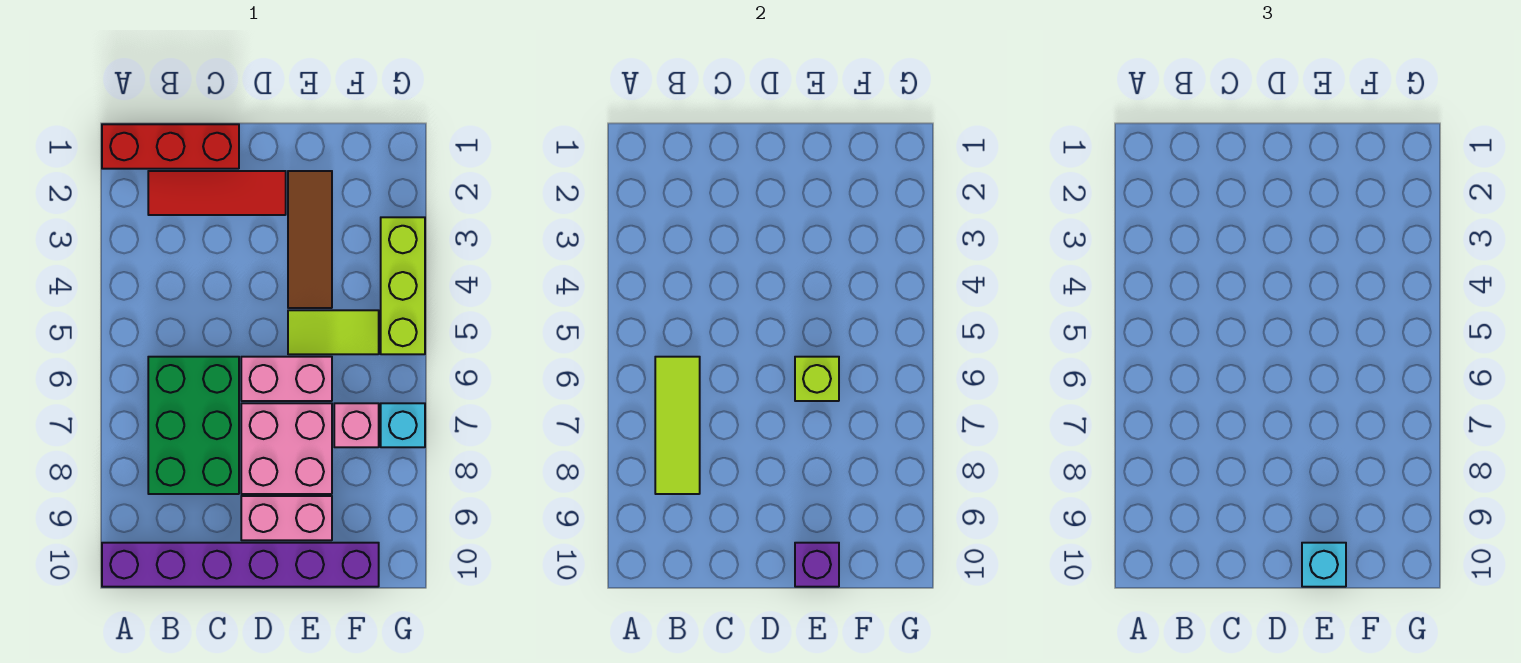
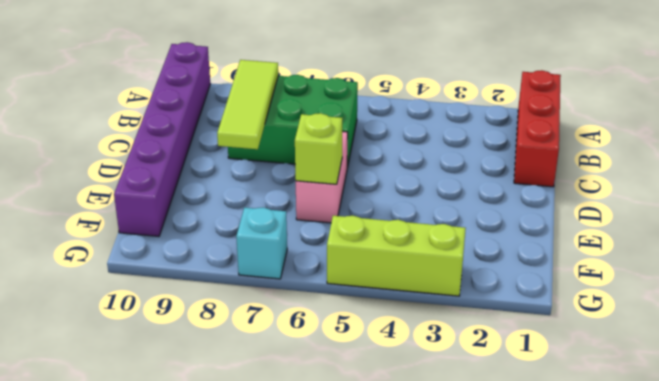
lime tile B8:D8 level 2 -> lime tile B6:B8 level 2
none -> red tile B2:D2 level 1
none -> pink brick D7:E8 level 1
none -> pink brick D9:E9 level 1

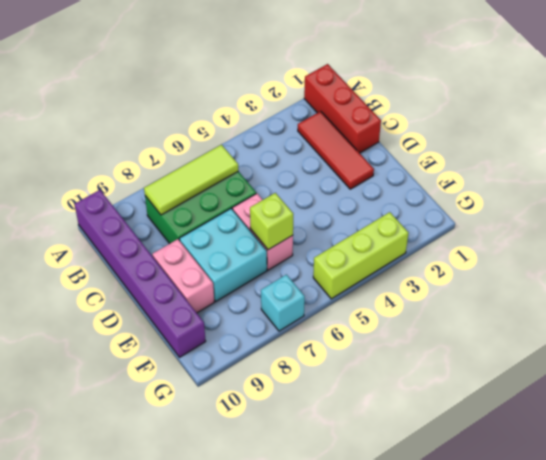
cyan brick D7:E8 level 1 -> pink brick D7:E8 level 1
none -> brown tile E2:E4 level 1
none -> lime tile E5:F5 level 1
none -> pink brick F7 level 1

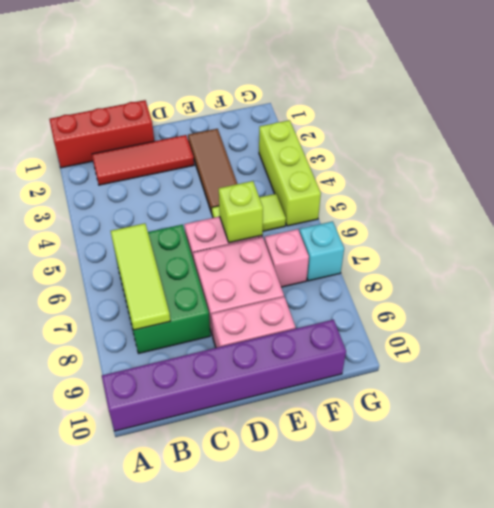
none -> purple brick E10 level 2
none -> cyan brick E10 level 3

